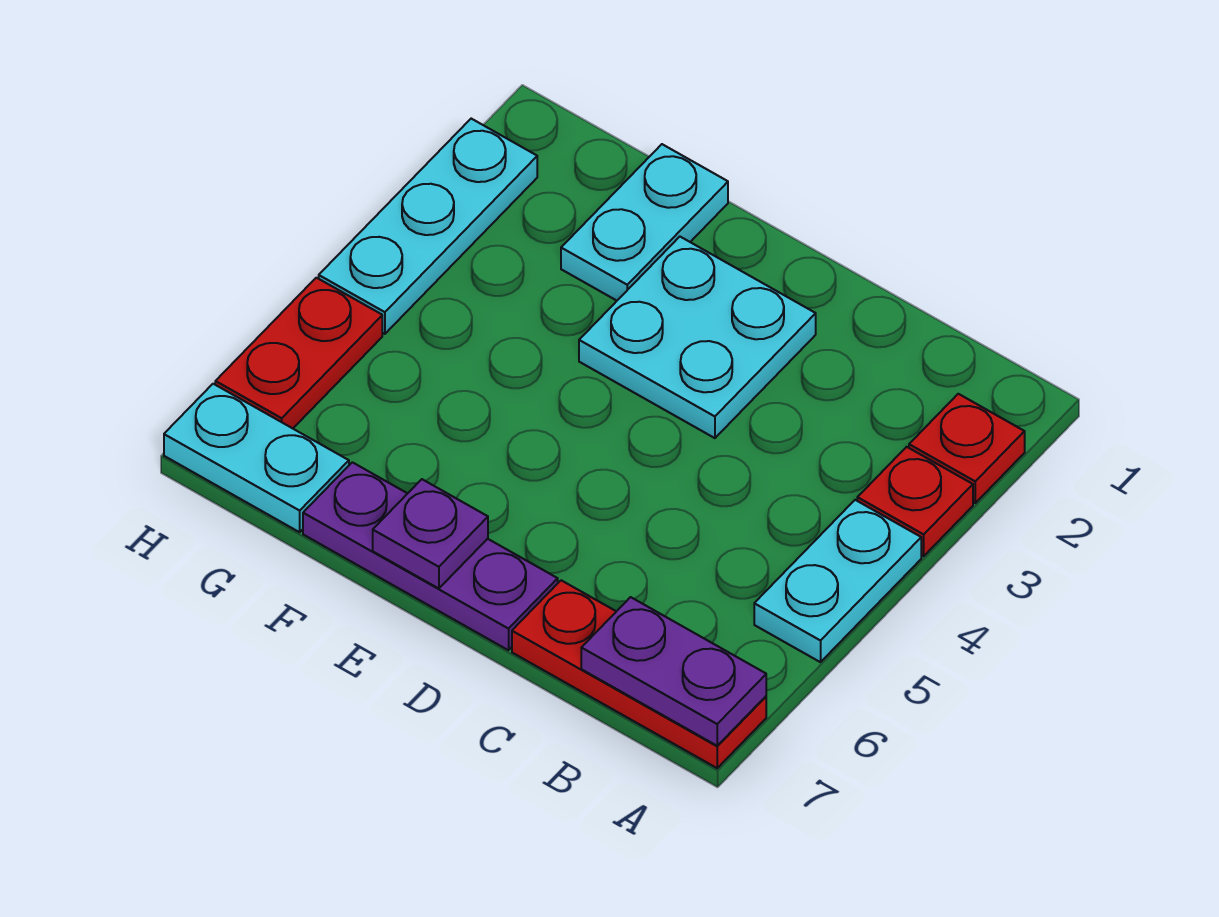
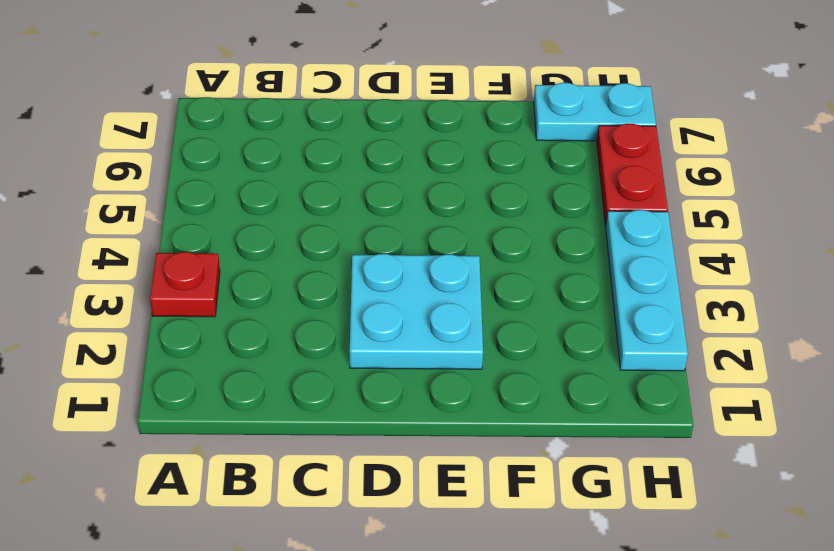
none -> red plate A2 level 1
none -> cyan plate A4:A5 level 1
none -> red plate A7:C7 level 1

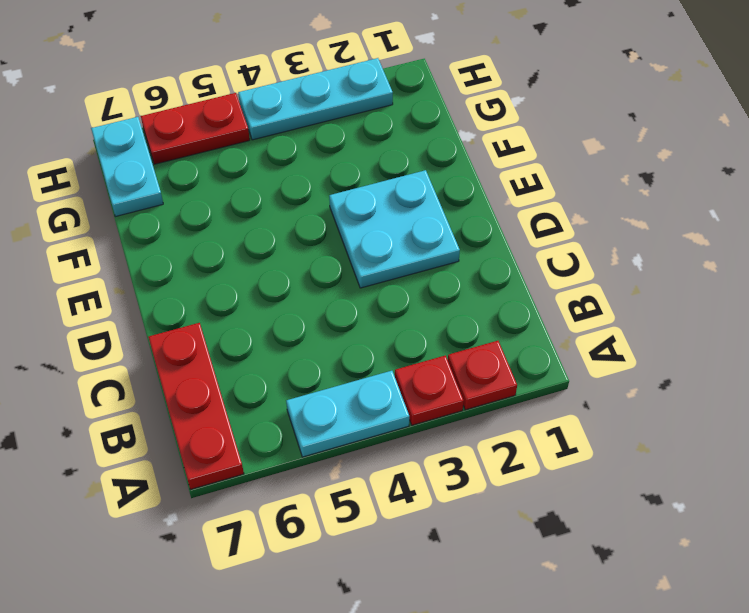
none -> purple plate D7:F7 level 1
none -> cyan plate F1:F2 level 1
none -> purple plate A7:B7 level 2

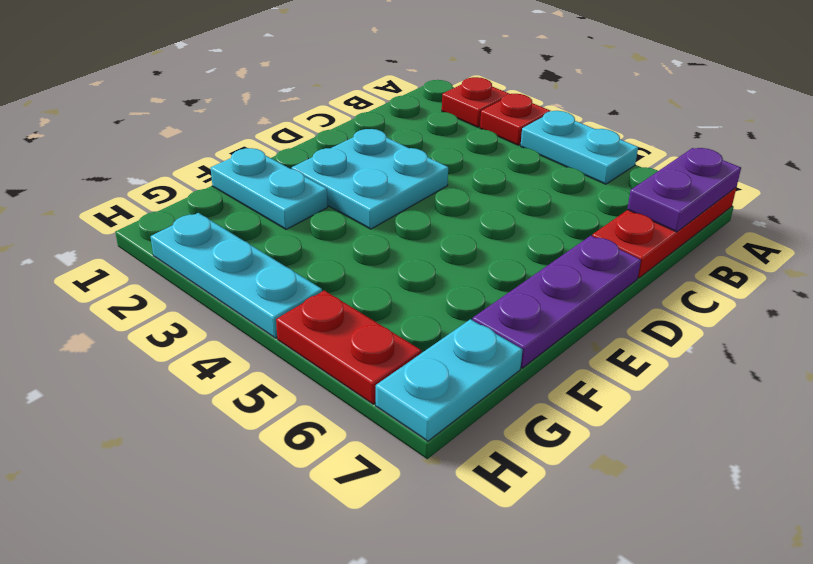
none -> purple plate E7 level 2

